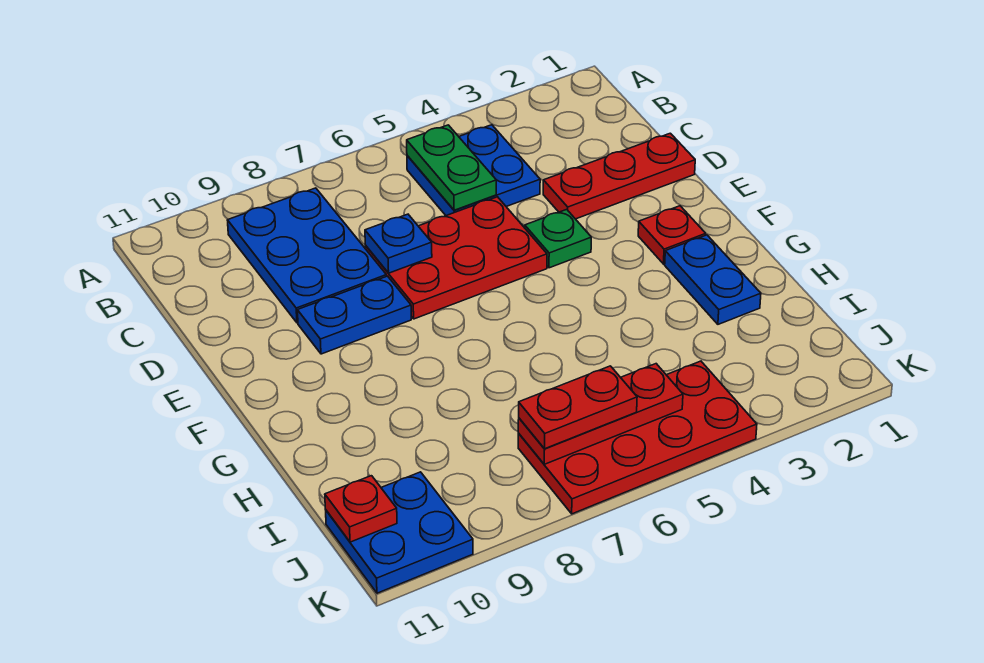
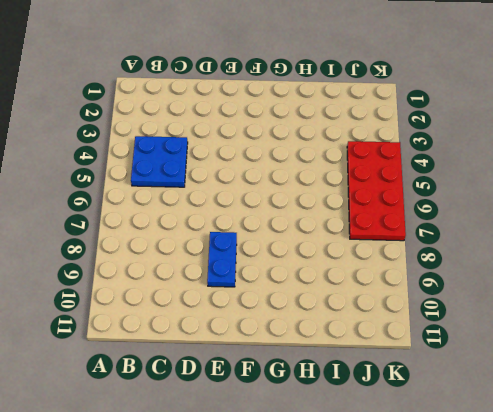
none -> blue plate B8:D9 level 1
none -> red plate D1:D3 level 1
none -> red plate D5:E7 level 1

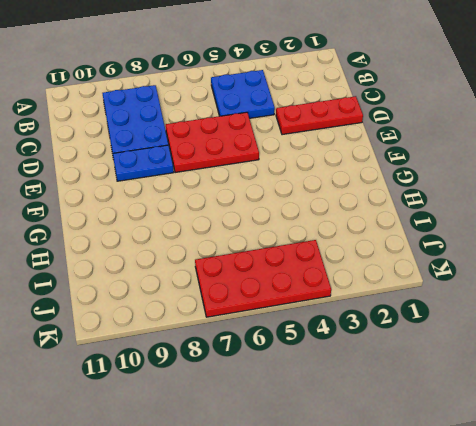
none -> green plate E4 level 1
none -> red plate F2 level 1
none -> blue plate G2:H2 level 1

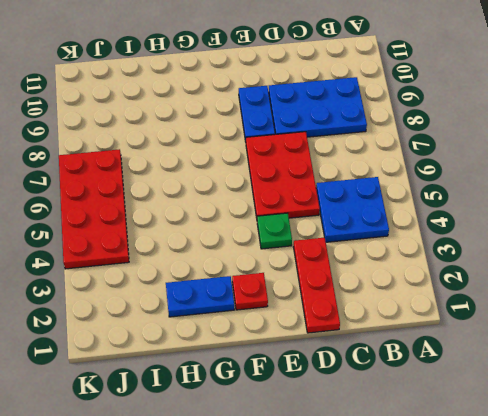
none -> blue plate J10:K11 level 1
none -> green plate B5:C5 level 2
none -> blue plate D7 level 2

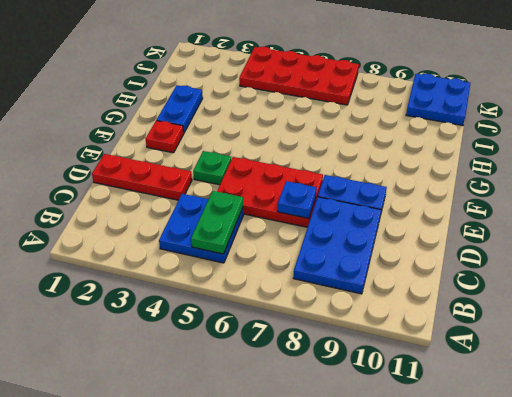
none -> red plate J5:J7 level 2
none -> red plate J11 level 2
none -> red plate J6:J7 level 3

